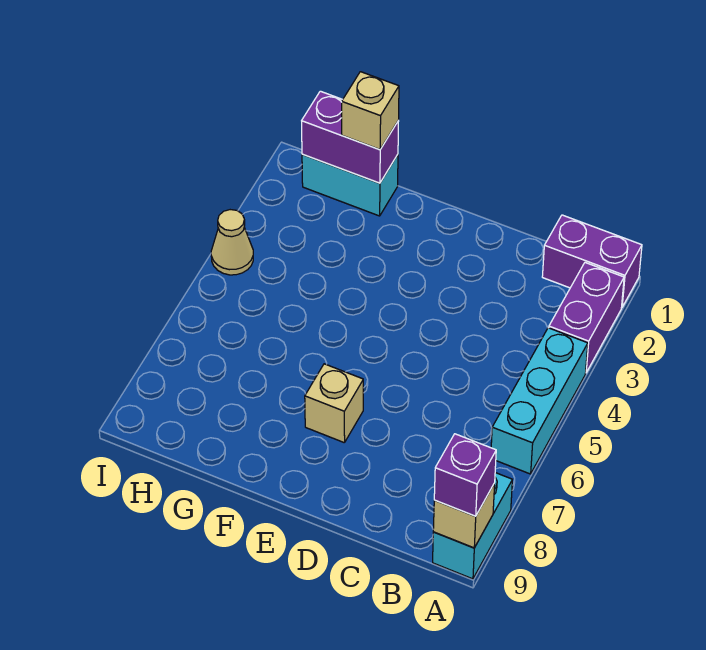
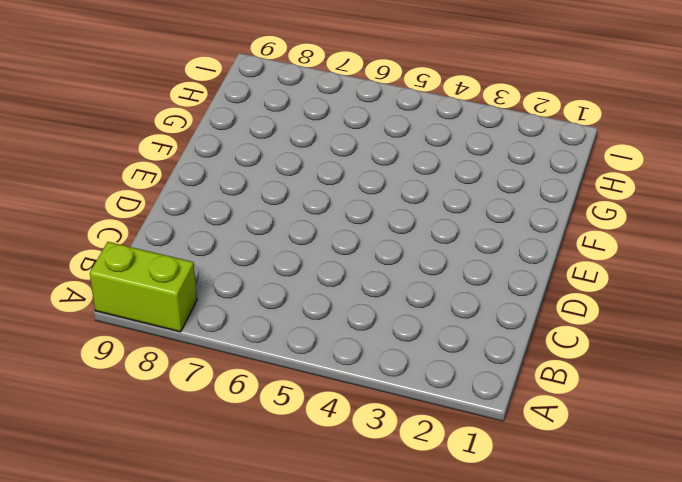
lime brick A8:A9 level 1 -> cyan brick A8:A9 level 1
none -> purple brick A1:B1 level 1
none -> purple brick A2:A3 level 1

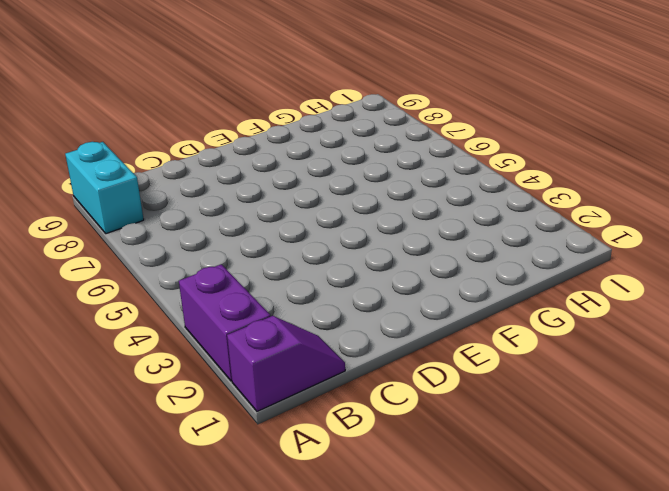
purple slope A1:B1 level 1 top A -> purple brick A1:B1 level 1
none -> cyan brick A4:A6 level 1
none -> tan brick E7 level 1

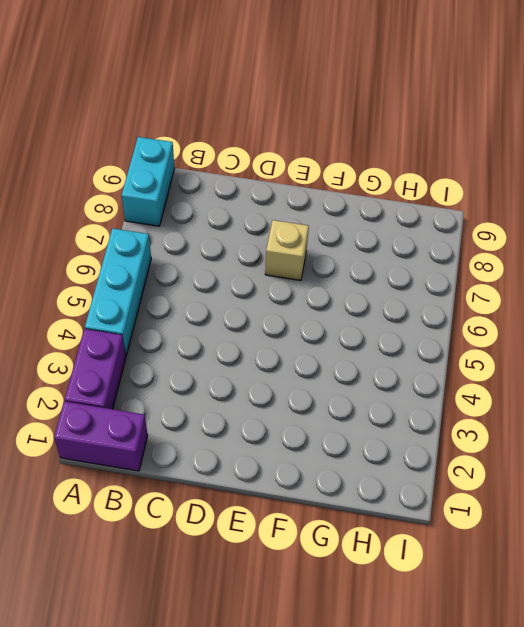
none -> cyan brick G1:H1 level 1
none -> tan cone I4 level 1

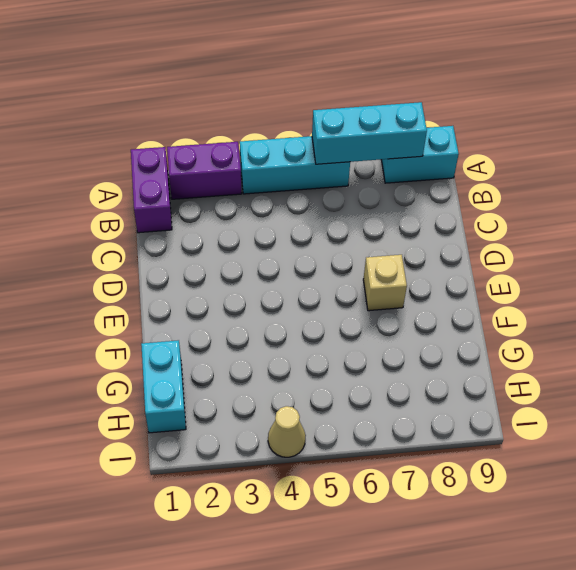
cyan brick A6:A8 level 2 -> none
none -> tan brick A9 level 2
none -> purple brick G1:H1 level 2

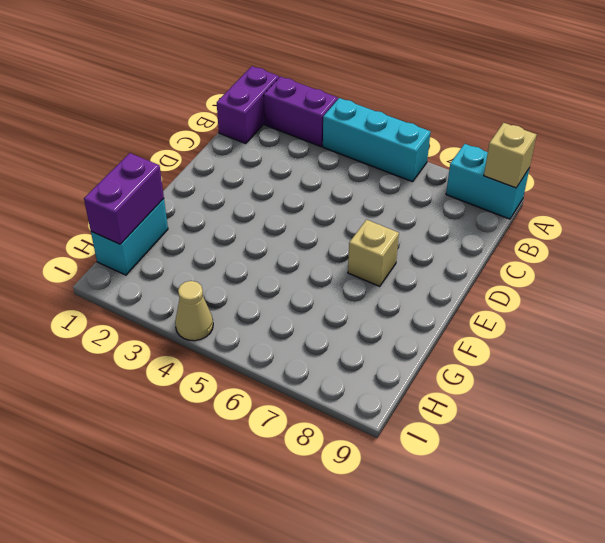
none -> purple brick A9 level 3
none -> tan brick G1 level 3

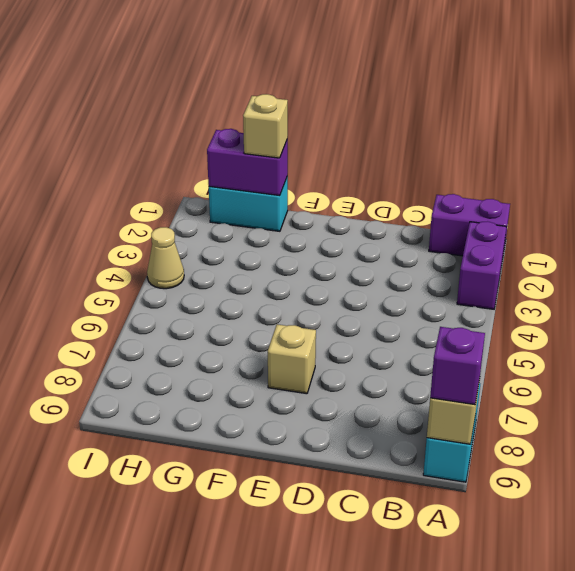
none -> cyan brick A4:A6 level 1

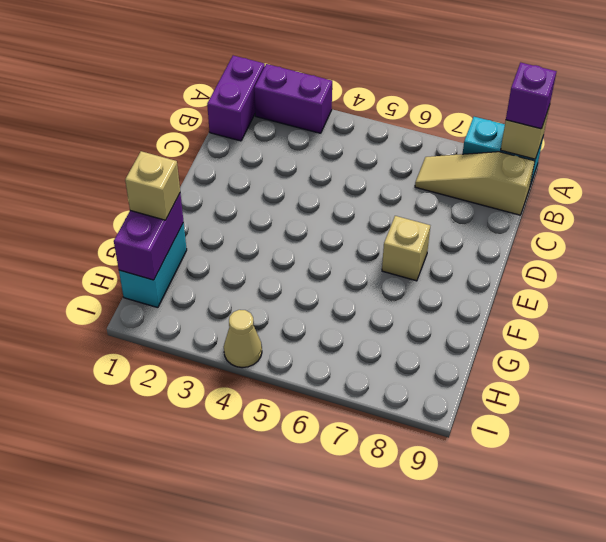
tan slope B7:B9 level 1 top 9 -> none
none -> cyan brick A4:A6 level 1

